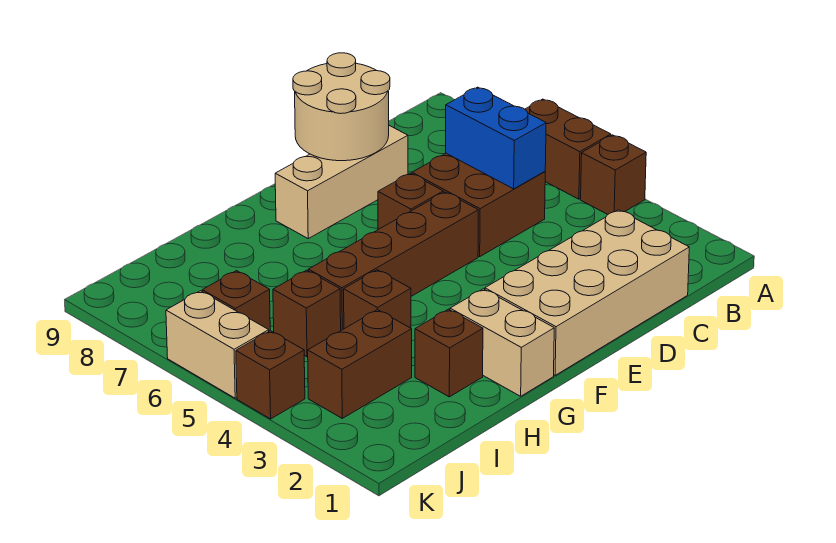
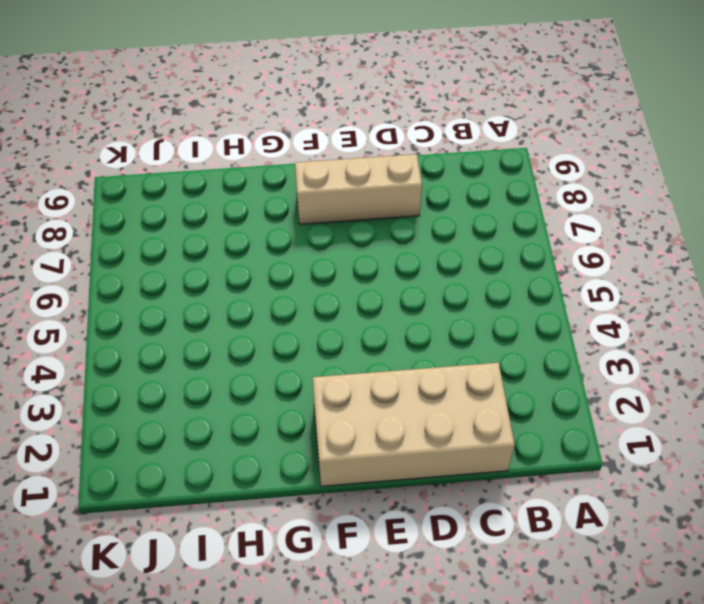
none -> brown brick A4 level 1
none -> brown brick A5:A6 level 1
none -> brown brick C5:D6 level 1

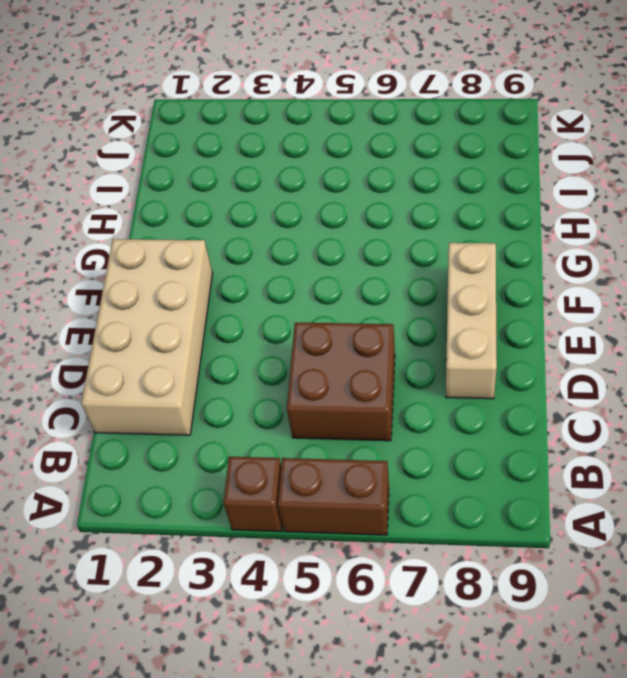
none -> brown brick E5:H5 level 1
none -> brown brick E6 level 1
none -> tan brick G1:G2 level 1

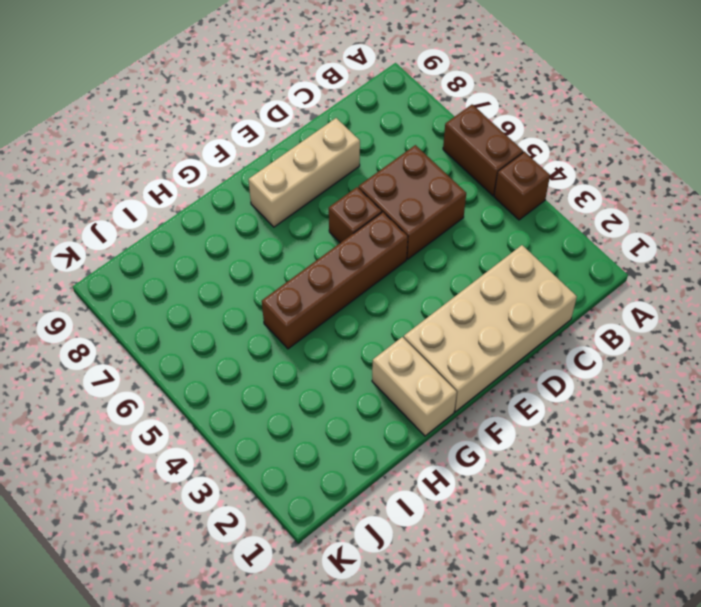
none -> brown brick H2 level 1
none -> brown brick H4 level 1
none -> brown brick I3:J3 level 1

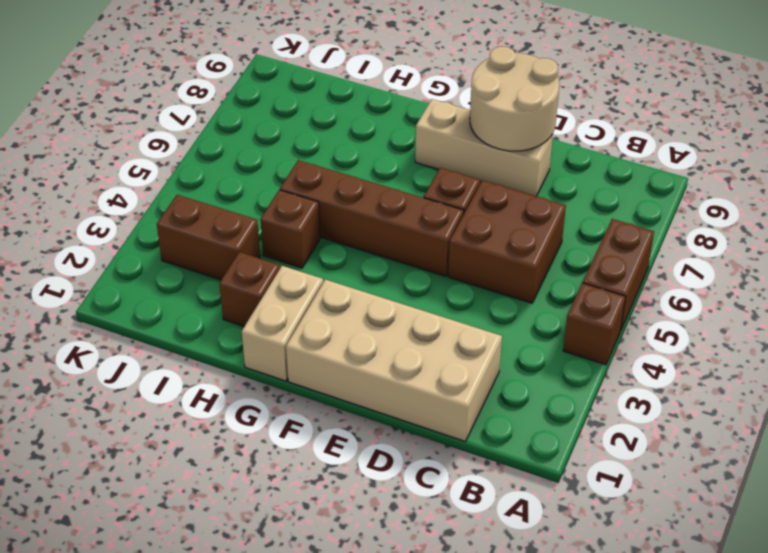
none -> brown brick I5 level 1
none -> brown brick J6 level 1
none -> brown brick K4 level 1

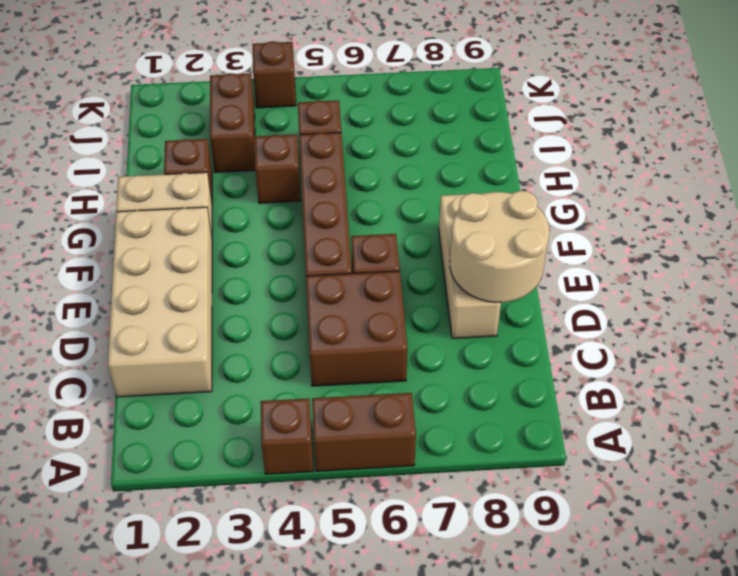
none -> brown brick J6 level 1
none -> tan brick K5:K6 level 1
none -> blue brick C5:C6 level 2

